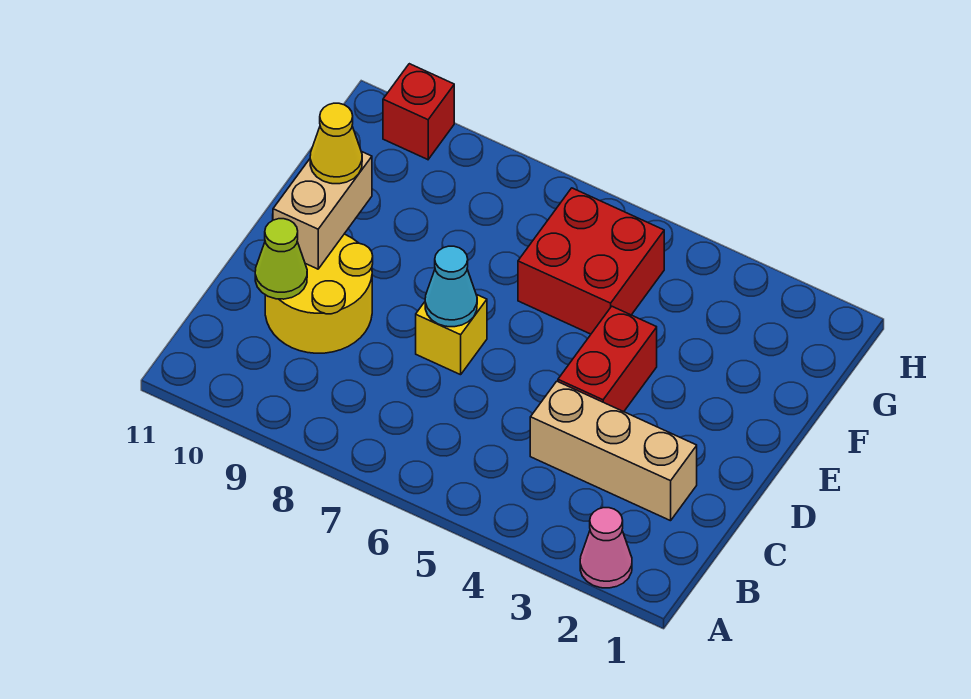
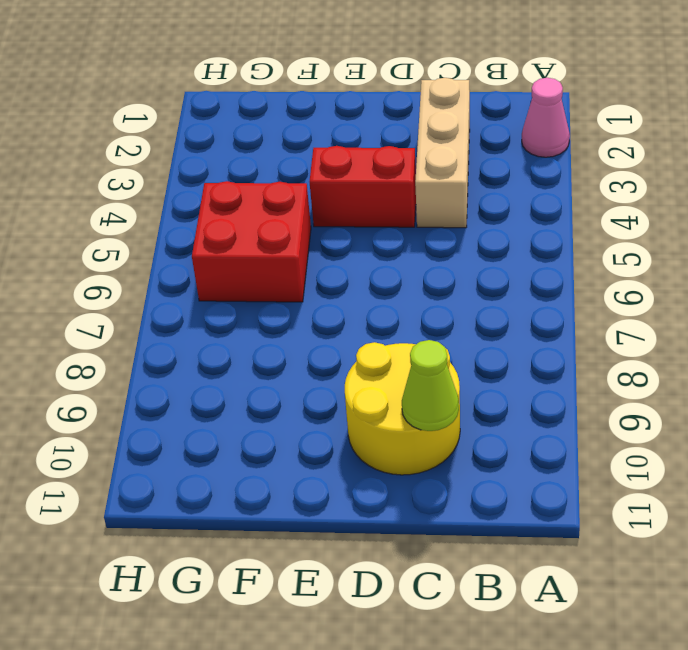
none -> yellow brick D7 level 1
none -> red brick H10 level 1

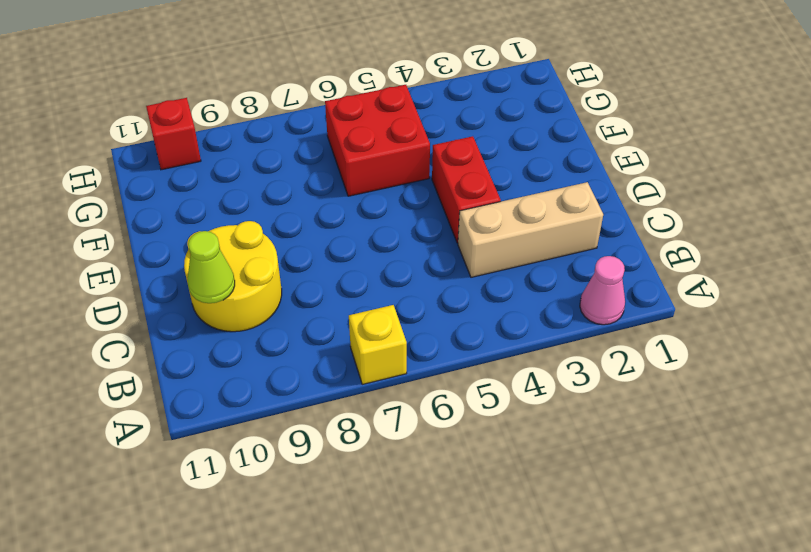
yellow brick A7 level 1 -> yellow brick D7 level 1
none -> cyan cone D7 level 2
none -> tan brick D10:E10 level 2

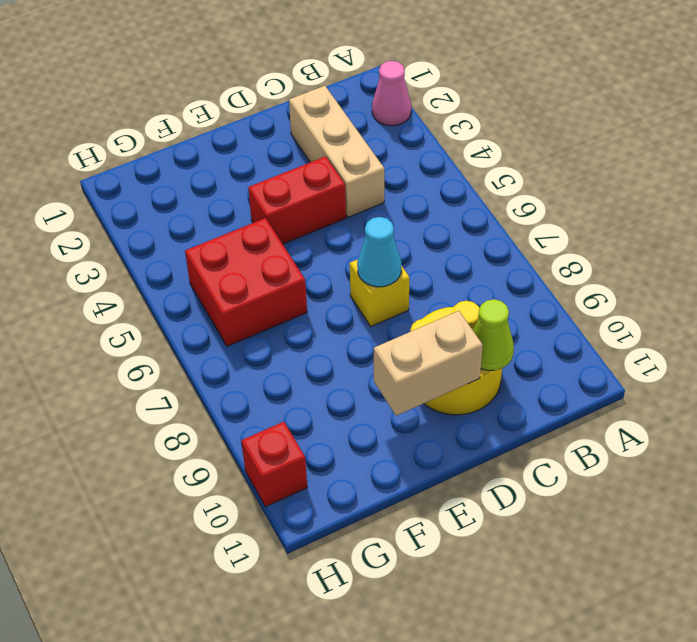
none -> yellow cone E10 level 3

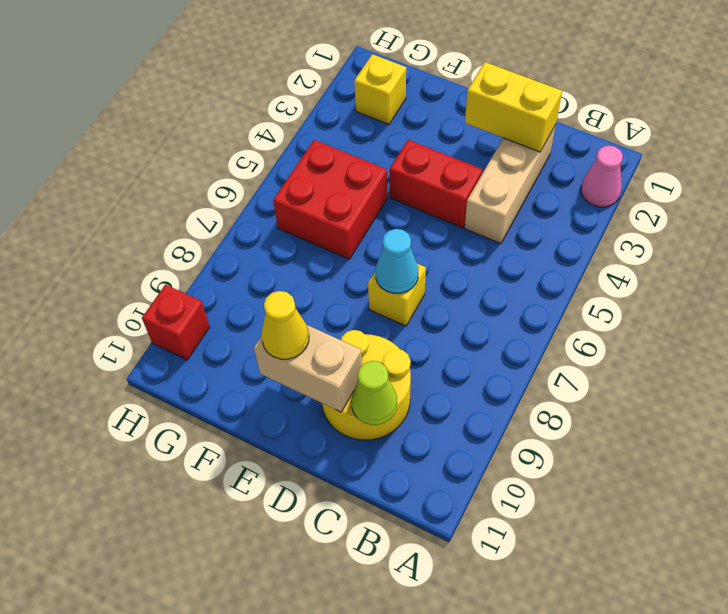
yellow brick C2:D2 level 2 -> none
yellow brick G2 level 1 -> none

